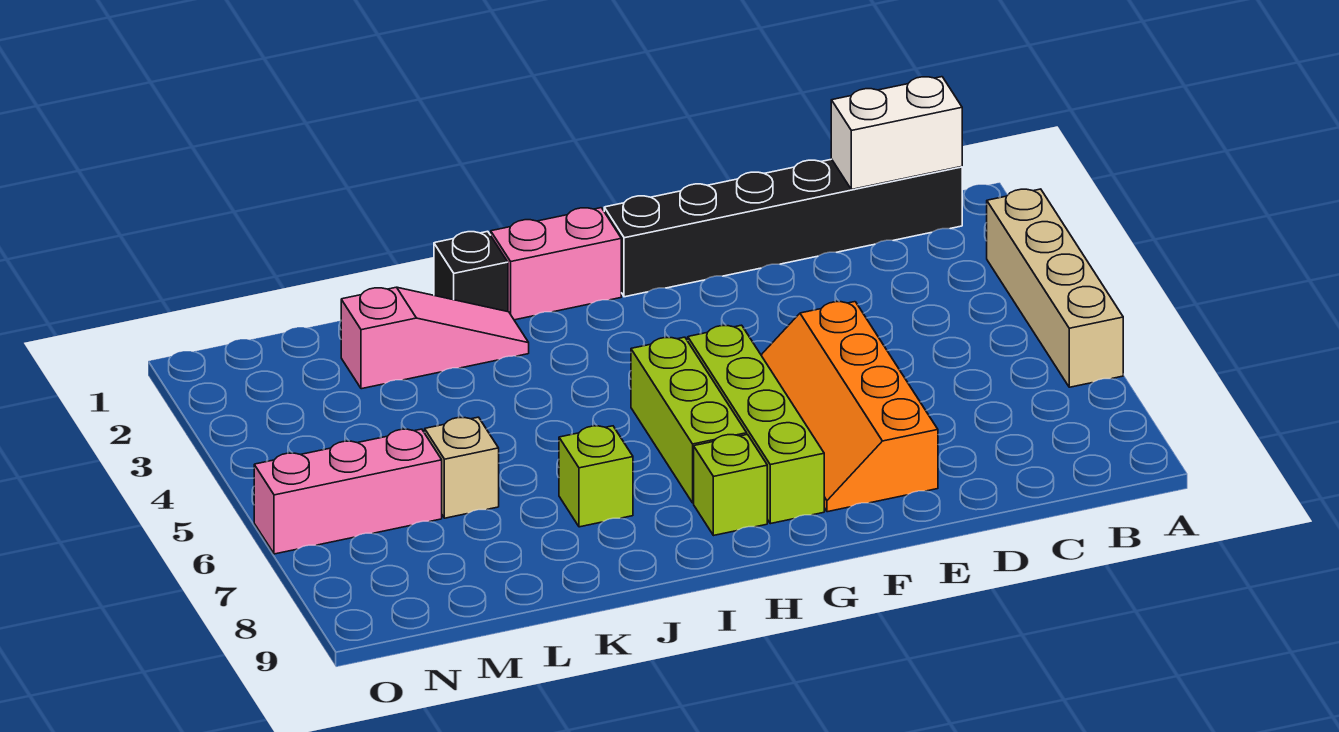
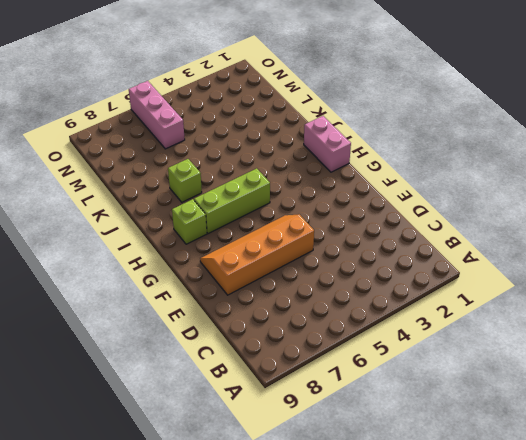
none -> tan brick A3:A6 level 1
none -> black brick B1:G1 level 1
none -> lime brick G5:G8 level 1

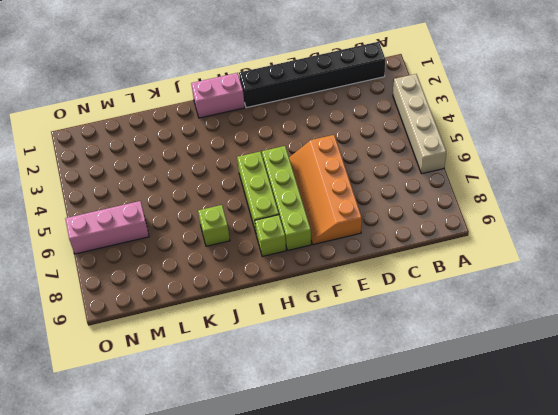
none -> black brick J1 level 1
none -> pink slope J2:L2 level 1 top L
none -> tan brick L6 level 1

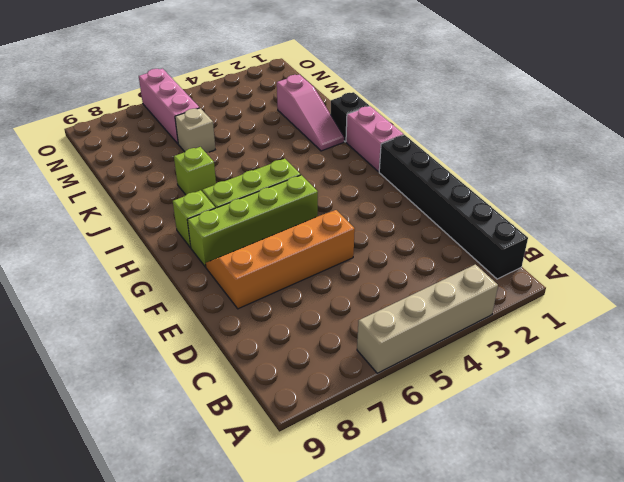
none -> white brick B1:C1 level 2

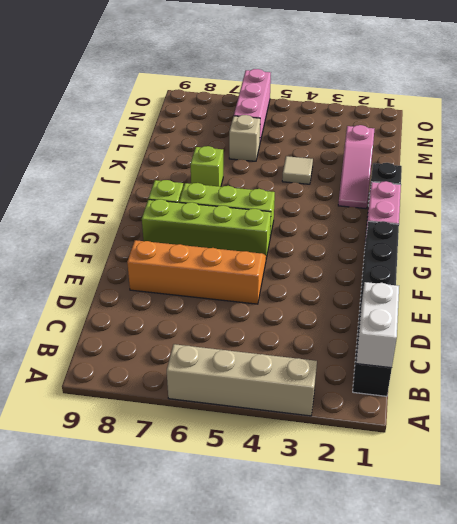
tan tile K4 level 1 -> none

